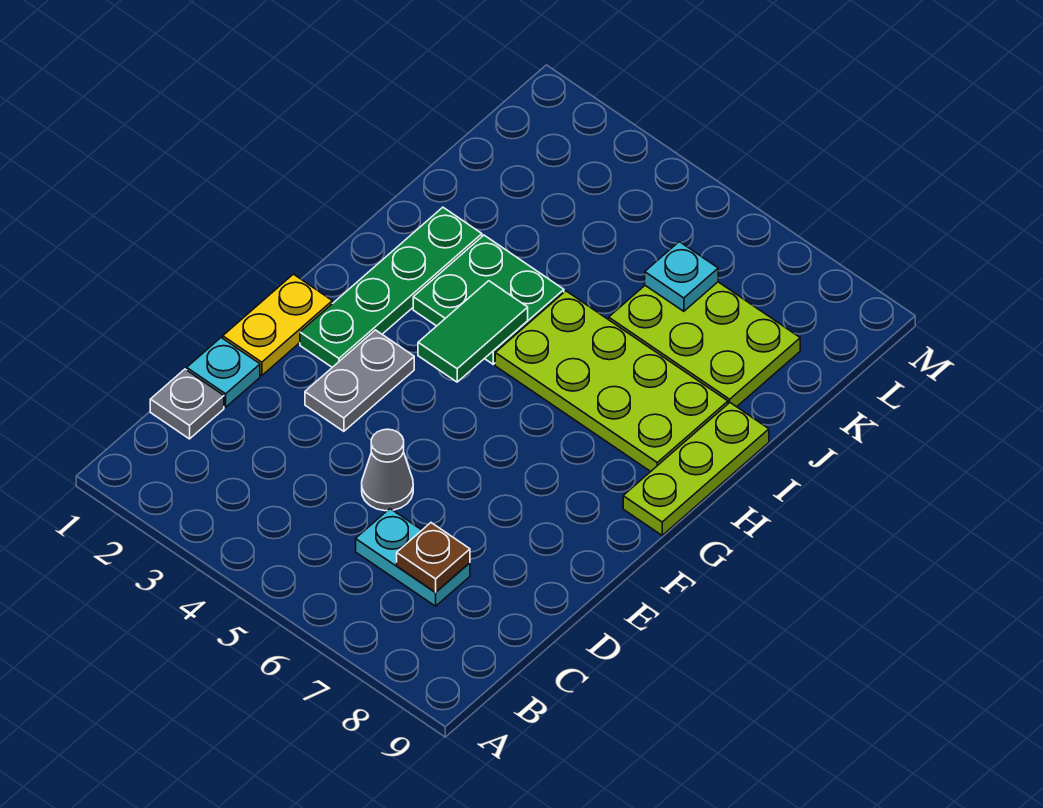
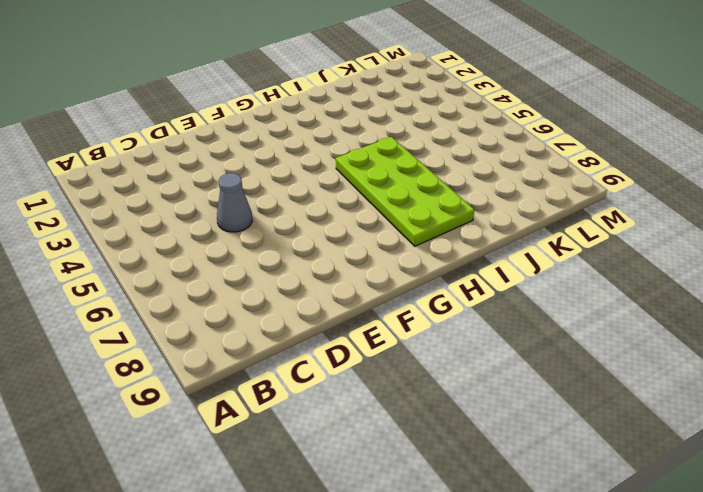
none -> grey plate C1 level 1
none -> cyan plate C6:C7 level 1
none -> cyan plate D1 level 1

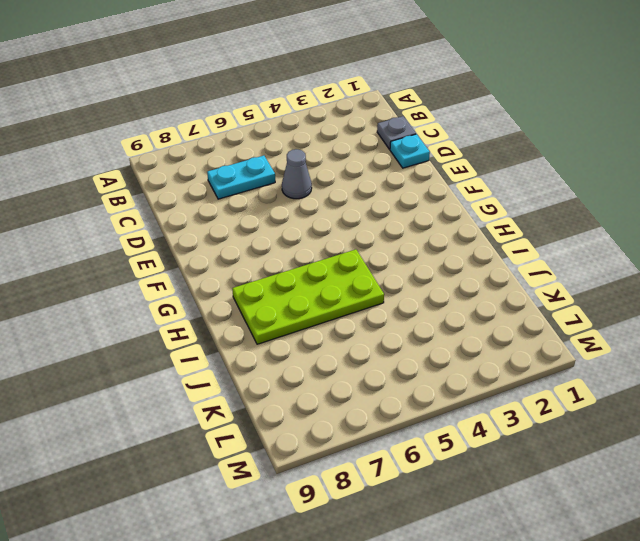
none -> yellow plate E1:F1 level 1
none -> grey plate E3:F3 level 1
none -> green plate F2:I2 level 1

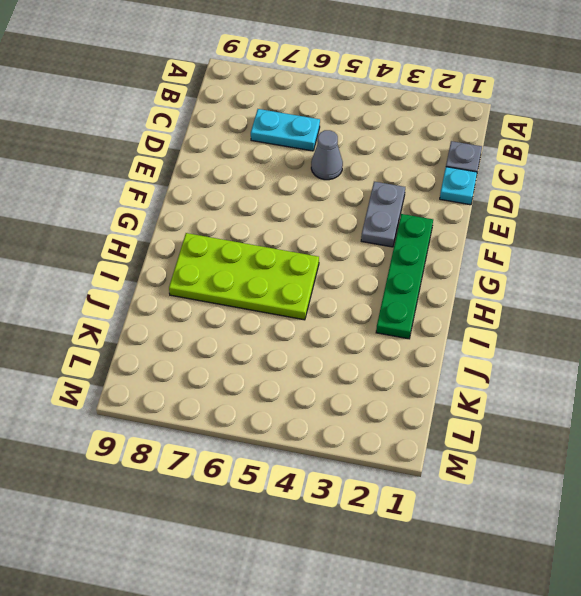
none -> yellow plate E1:F1 level 1
none -> lime plate G9:I9 level 1
none -> green plate H3:I4 level 1

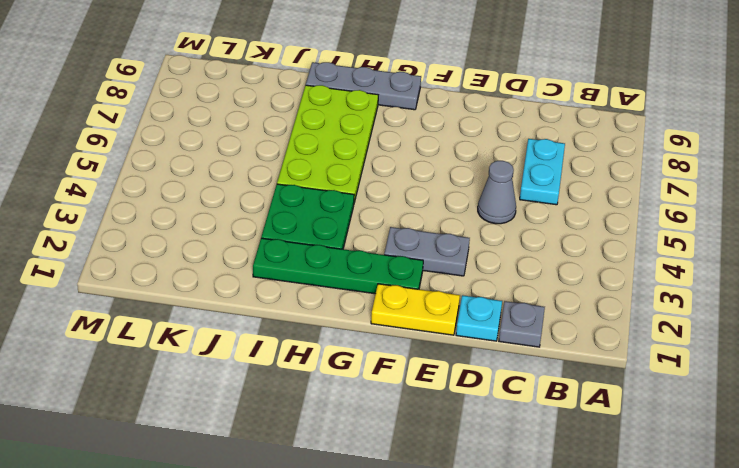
grey plate G9:I9 level 1 -> lime plate G9:I9 level 1
none -> lime plate J6:K8 level 1
none -> brown plate C7 level 2
none -> green tile G4:H4 level 2

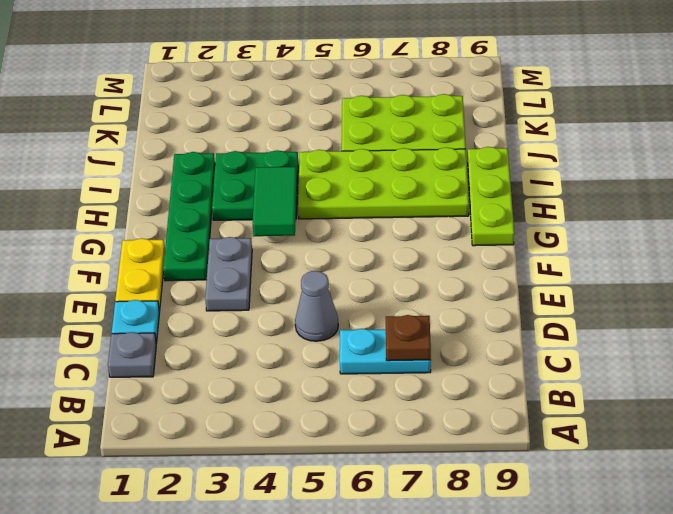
none -> cyan plate K6 level 2

